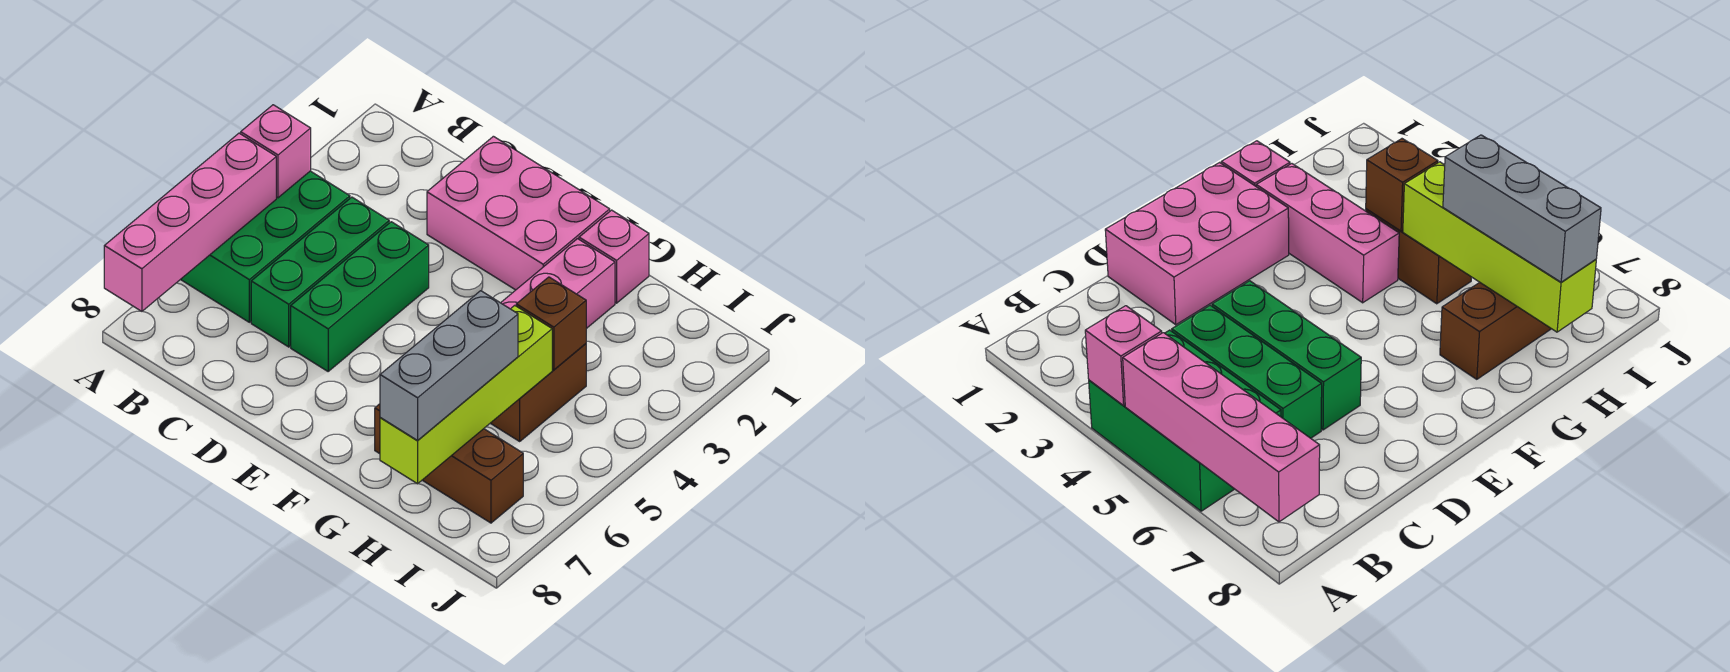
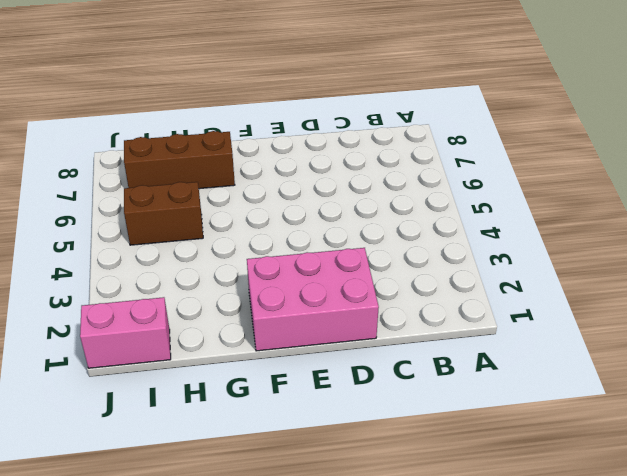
brown brick H5:I5 level 1 -> brown brick H4:H5 level 1
pink brick I1:J1 level 1 -> none
none -> green brick A4:B6 level 1
none -> green brick C4:C6 level 1
none -> green brick D4:D6 level 1

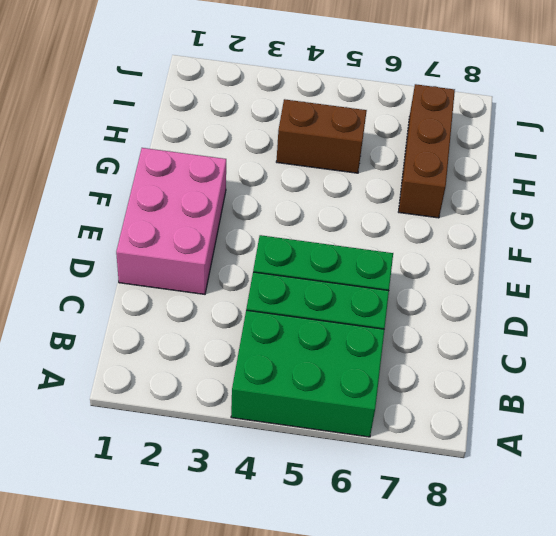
none -> pink brick G1 level 1
none -> pink brick G2:G4 level 1
none -> pink brick A4 level 2

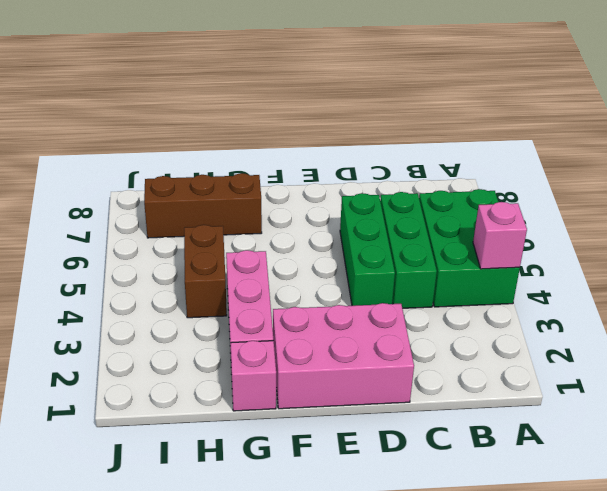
none -> pink brick A5:A8 level 2
none -> brown brick H4 level 2
none -> lime brick H5:H8 level 2

